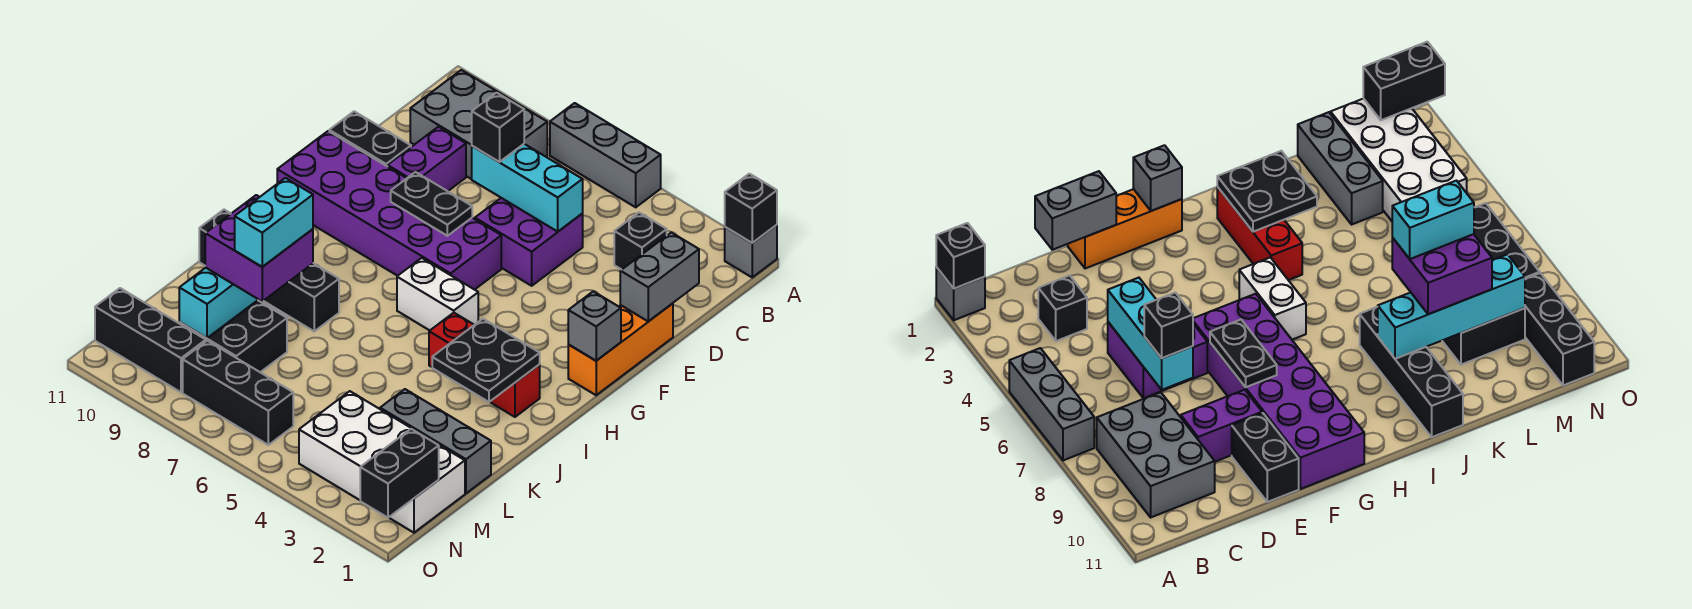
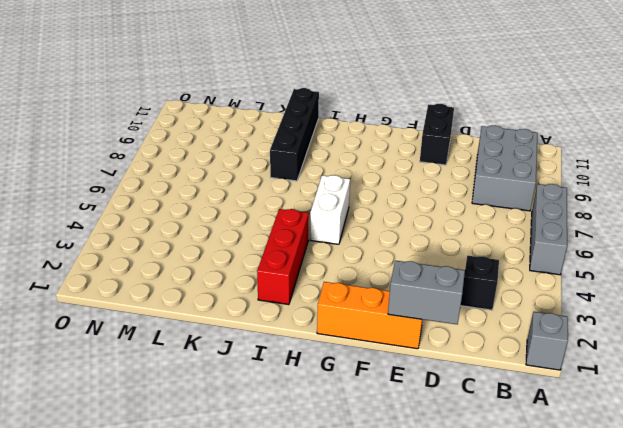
none -> purple brick D5:E6 level 1
none -> purple brick D9:E9 level 1
none -> purple brick F6:G11 level 1

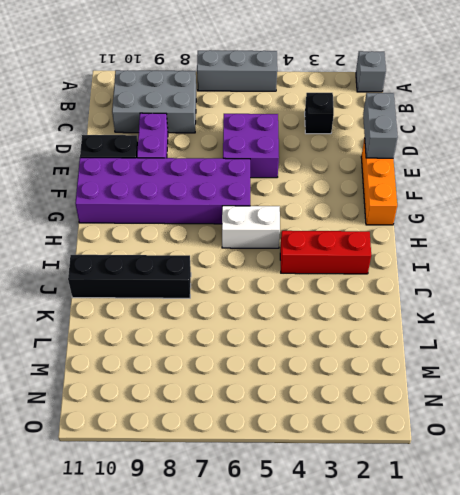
none -> grey brick L1:L3 level 1
none -> black brick L8:M9 level 1
none -> white brick M1:N4 level 1

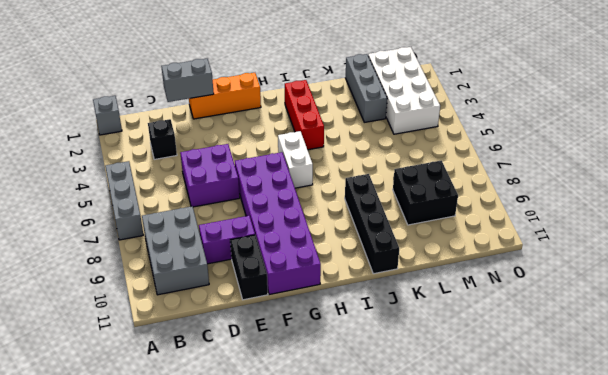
none -> black brick N6:N8 level 1
none -> black brick N9:N11 level 1
none -> black brick A1 level 2

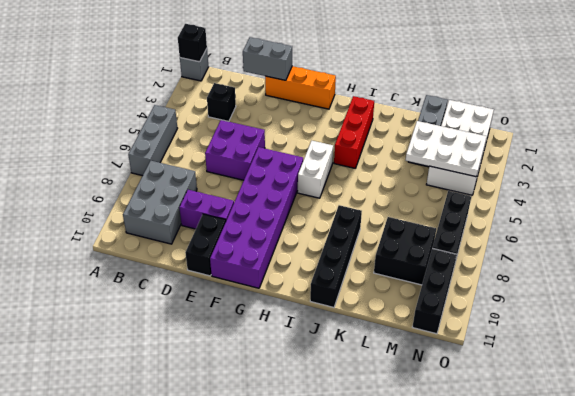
white plate L3:N4 level 2 -> none
none -> cyan brick D5:D7 level 2
none -> black plate F7:F8 level 2
none -> grey brick G1 level 2

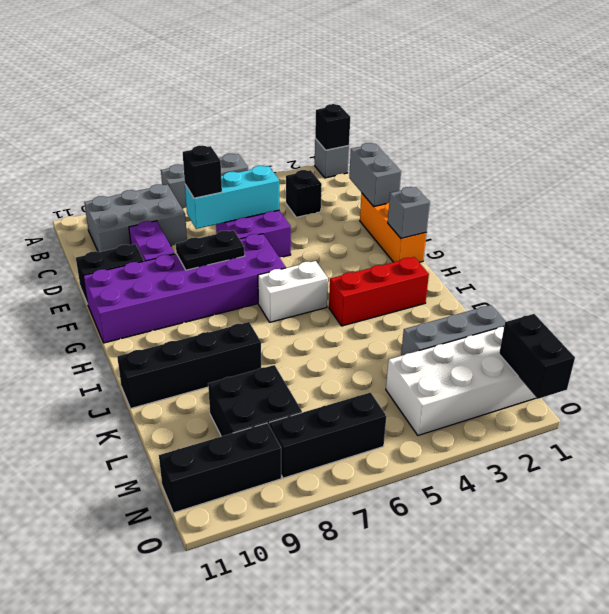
none -> black plate I2:J3 level 2
none -> cyan brick J9:M9 level 2
none -> purple brick K8:L9 level 3

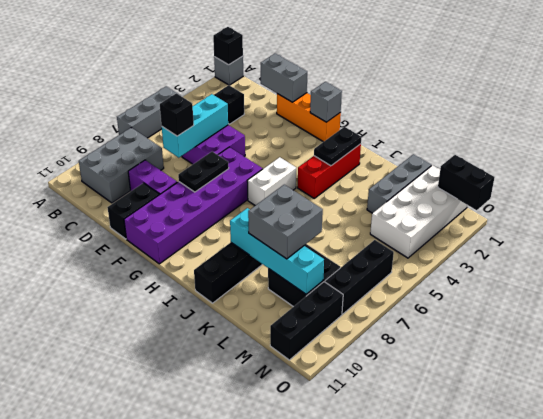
black plate I2:I3 level 2 -> black plate I2:J3 level 2
grey brick K8:L9 level 3 -> purple brick K8:L9 level 3
none -> cyan brick K8:L8 level 4

